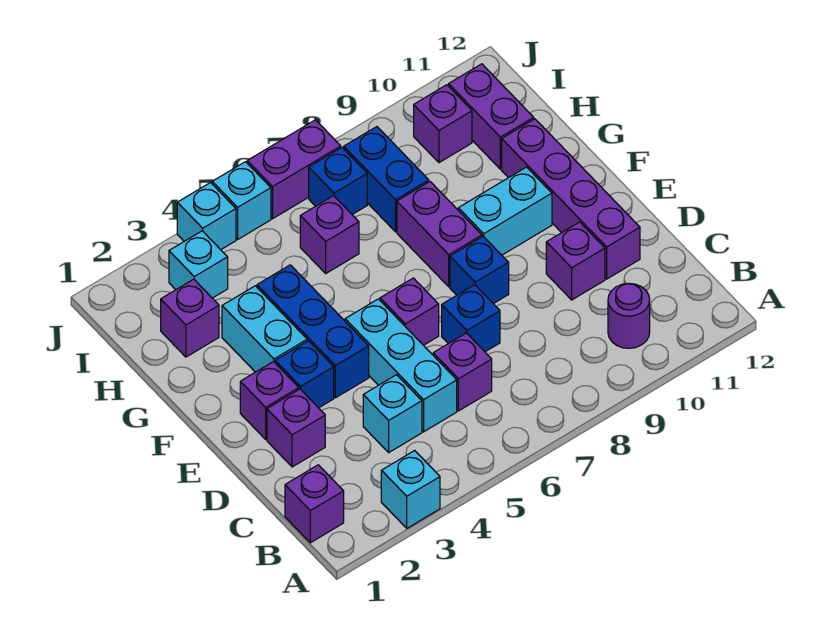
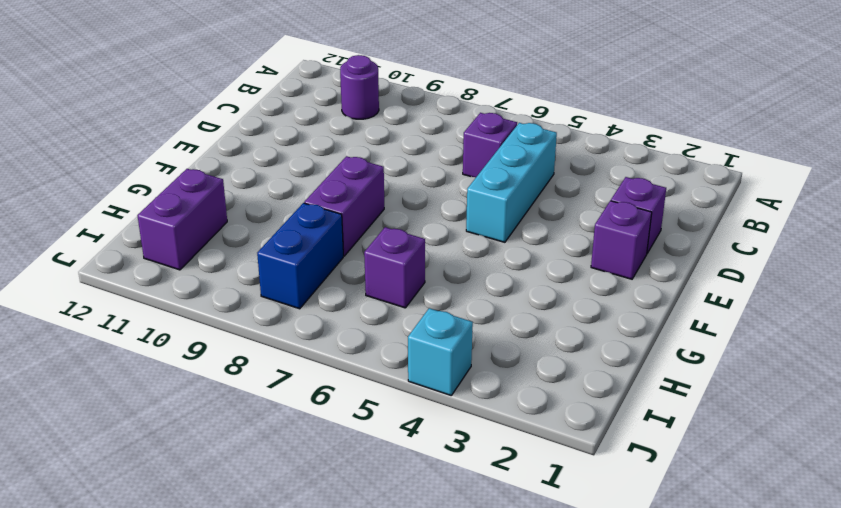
none -> cyan brick A3 level 1
none -> purple brick B1 level 1
none -> cyan brick C4 level 1

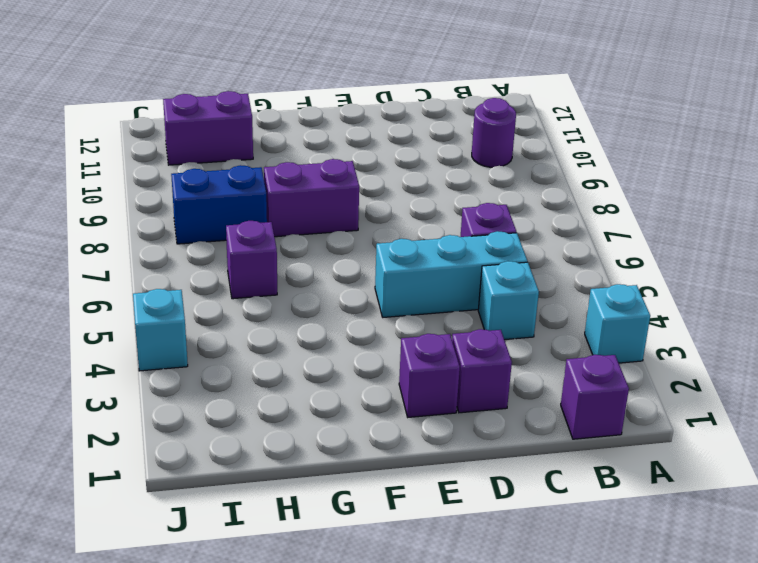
none -> blue brick D7 level 1
none -> purple brick D10 level 1
none -> purple brick D11:G11 level 1

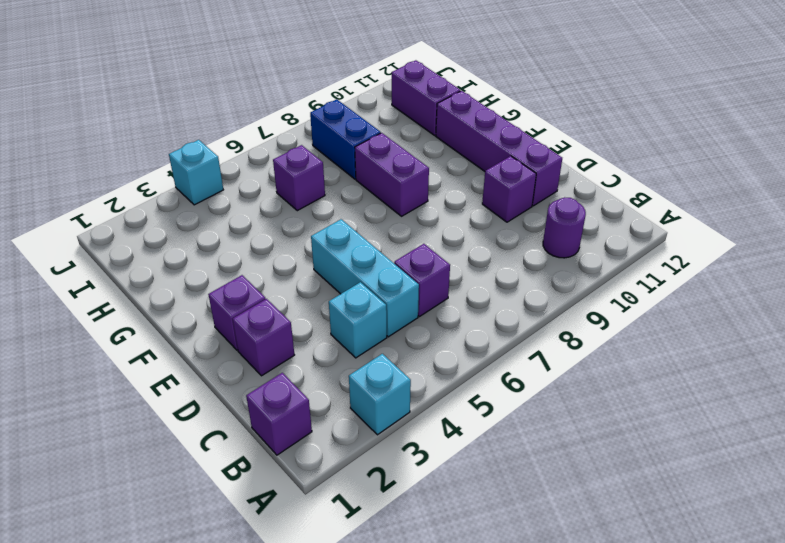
none -> blue brick D7 level 1
none -> blue brick E3 level 1
none -> blue brick E4:G4 level 1

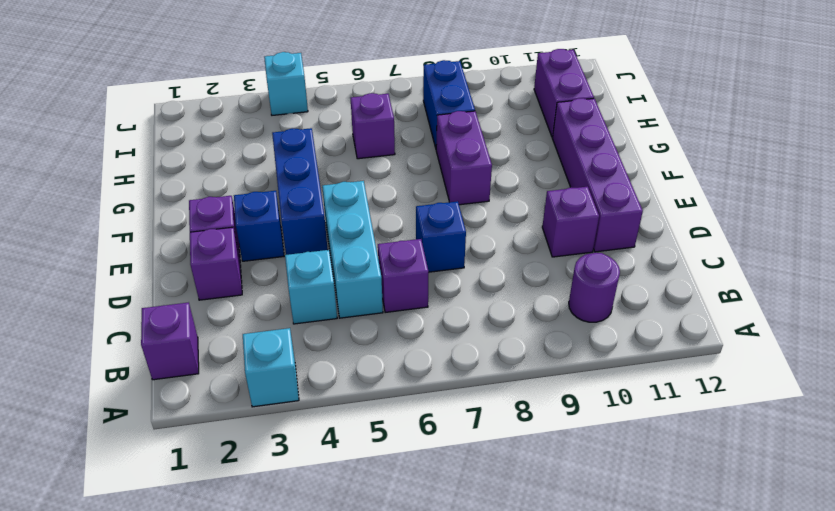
none -> purple brick E6 level 1
none -> blue brick E8 level 1
none -> cyan brick F3:G3 level 1

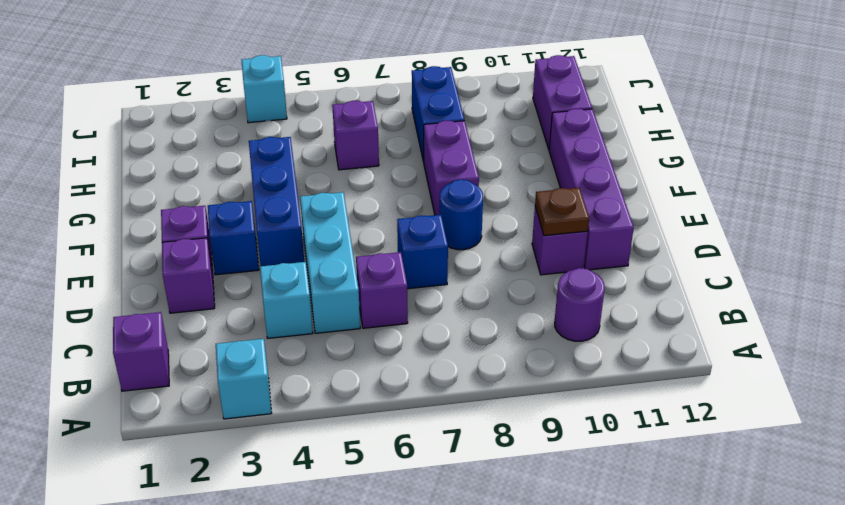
brown plate D10 level 2 -> none
blue round brick E8 level 1 -> blue brick E8 level 1
none -> purple brick E6 level 1
none -> cyan brick F3:G3 level 1
none -> cyan brick F9:F10 level 1

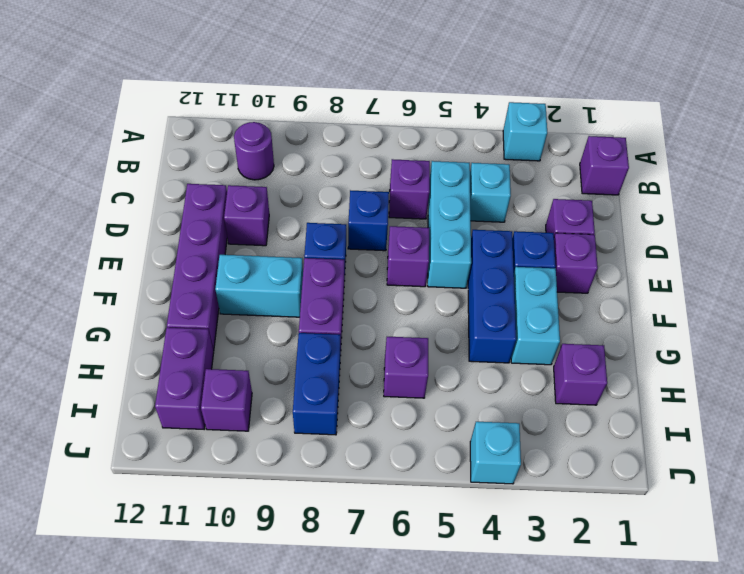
none -> cyan brick I3 level 1
none -> blue brick I7 level 1
none -> cyan brick J5 level 1

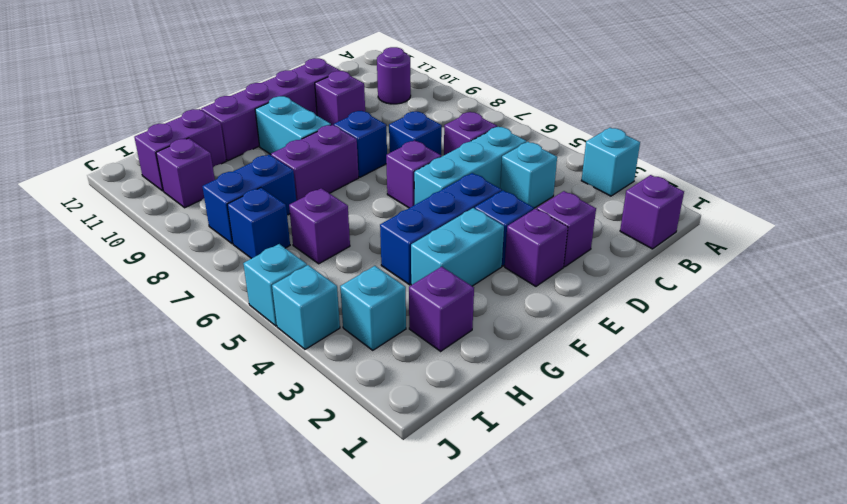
none -> purple brick J6:J7 level 1

